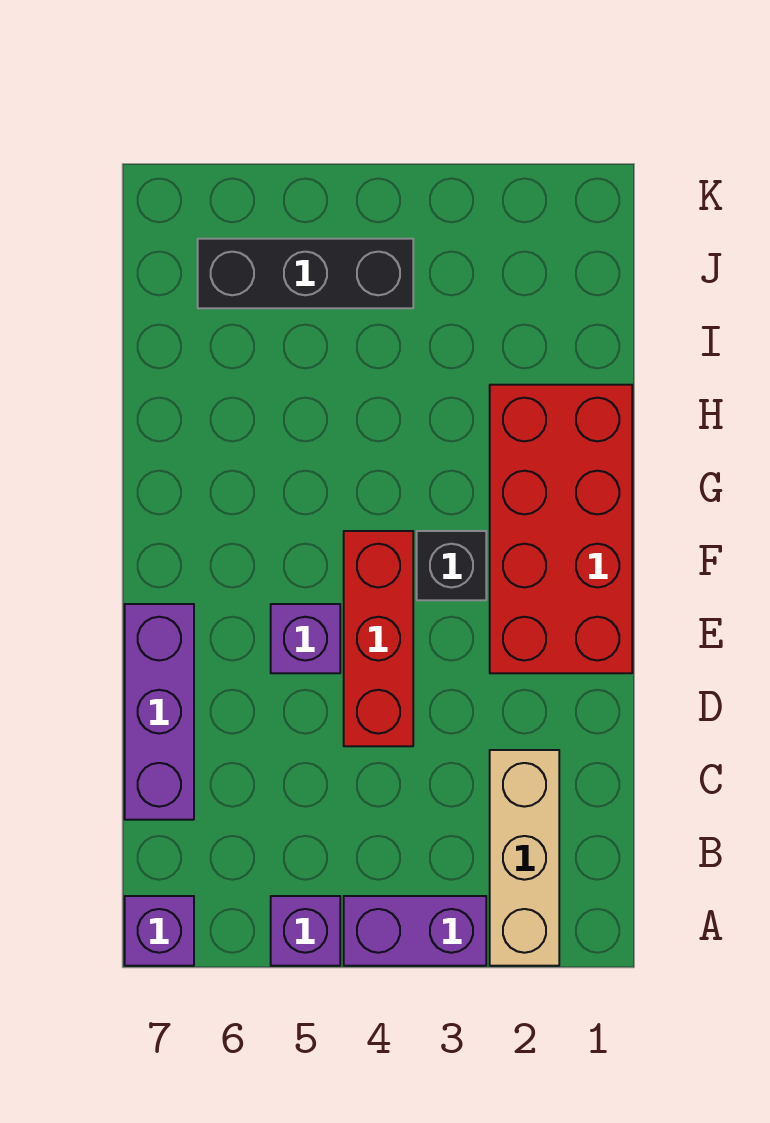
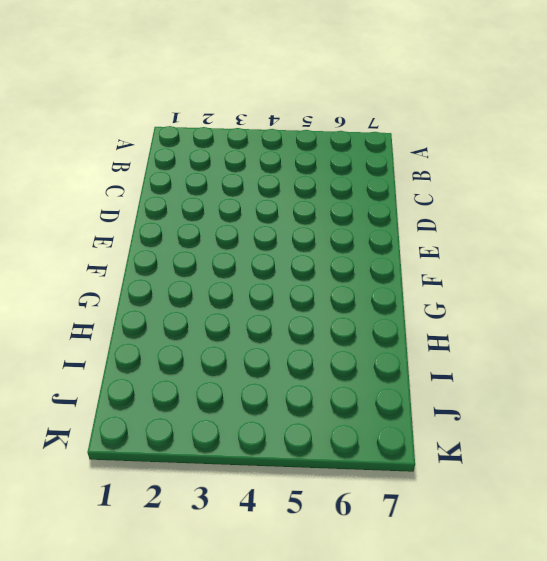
none -> tan brick A2:C2 level 1
none -> purple brick A3:A4 level 1

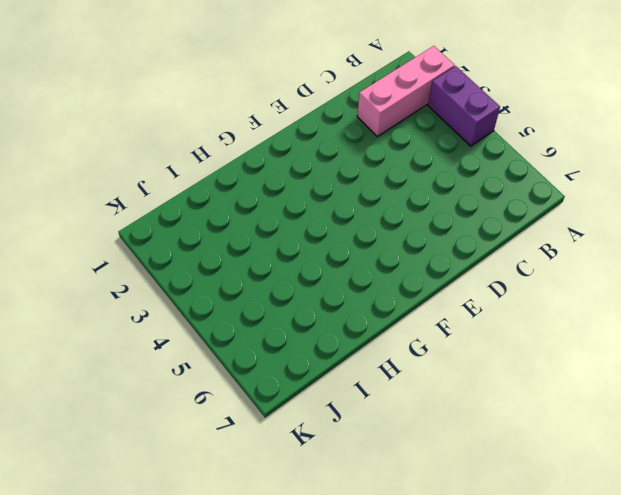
pink brick A2:C2 level 1 -> tan brick A2:C2 level 1
none -> purple brick A5 level 1
none -> purple brick A7 level 1

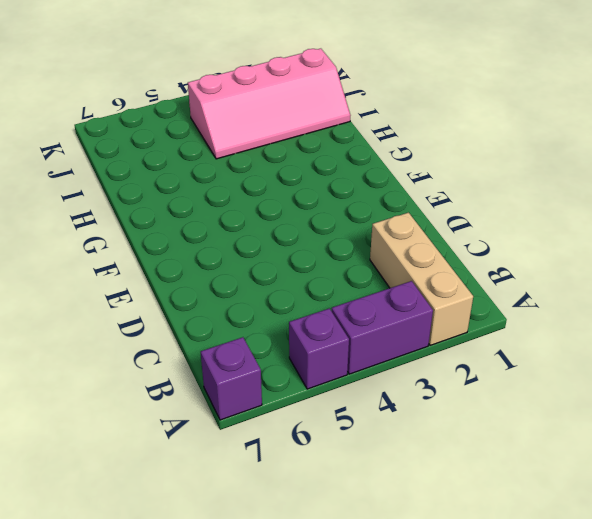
pink slope I1:J4 level 1 top J -> black brick J4:J6 level 1
none -> purple brick C7:E7 level 1
none -> red brick D4:F4 level 1

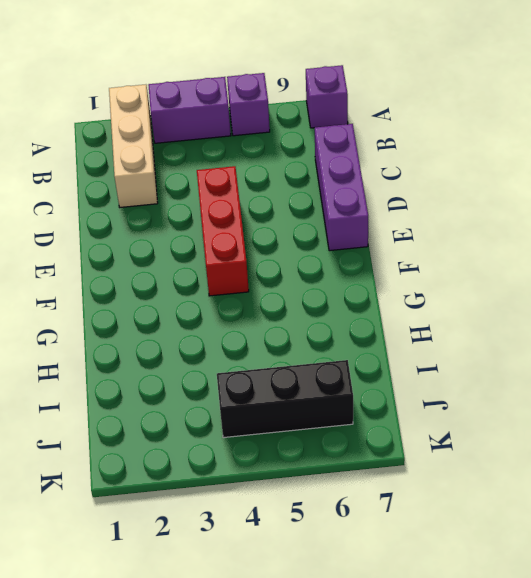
none -> red brick E1:H2 level 1
none -> purple brick E5 level 1

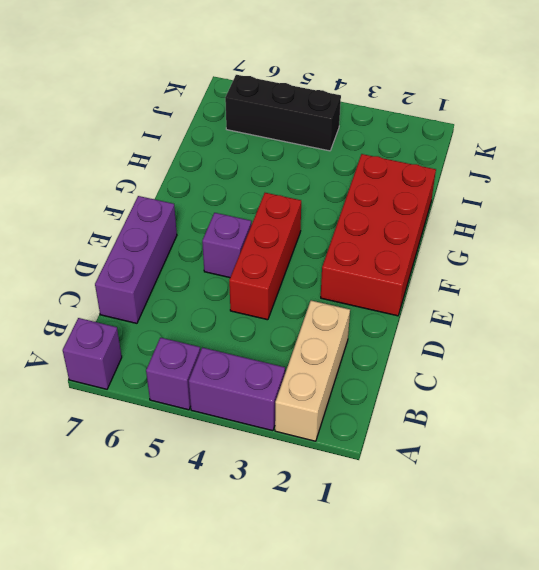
none -> black brick F3 level 1

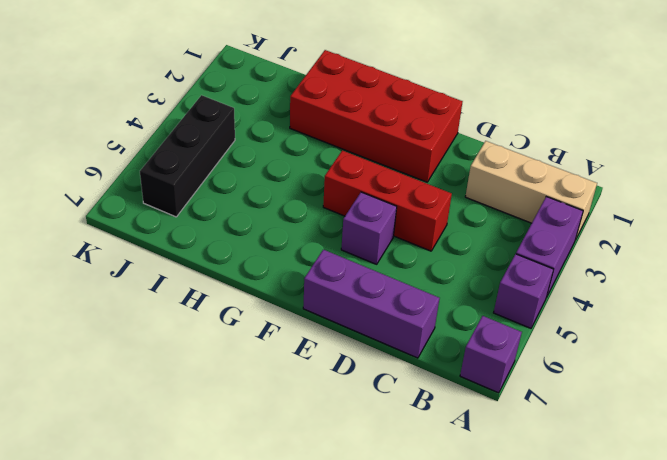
none -> black brick F3 level 1

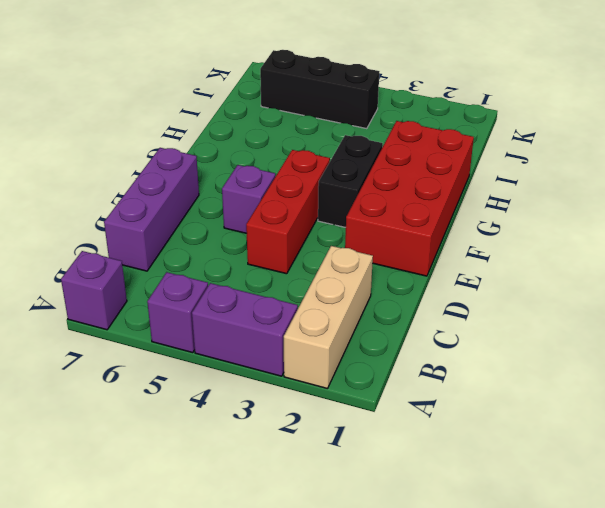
black brick F3:G3 level 1 -> black brick F3 level 1

